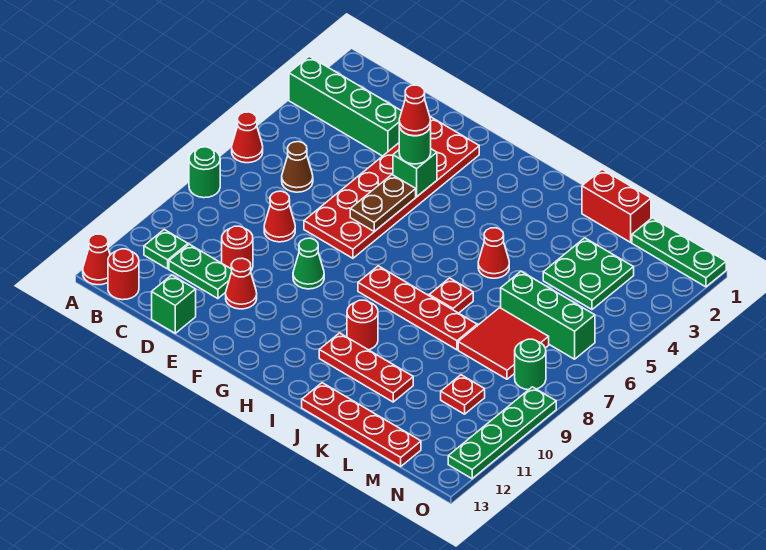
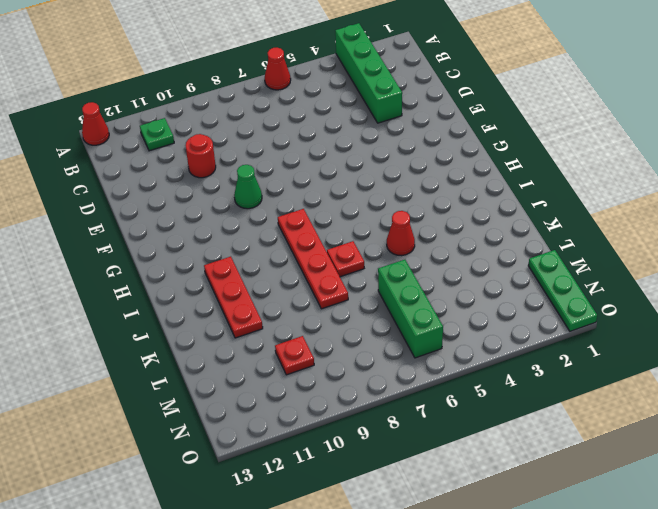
none -> green round brick A8 level 1
none -> red round brick B13 level 1
none -> brown cone C6 level 1
none -> green plate C11:D11 level 1

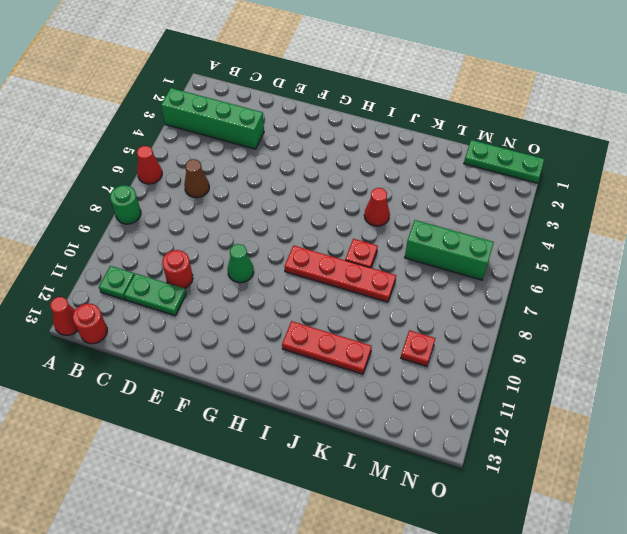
none -> red cone D8 level 1
none -> green brick D13 level 1
none -> red plate E2:F7 level 1
none -> red cone E11 level 1

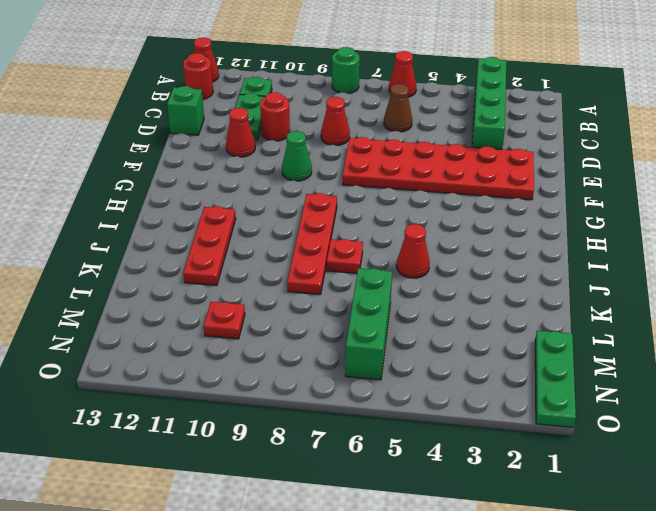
none -> red round brick I10 level 1
none -> red plate J13:M13 level 1
none -> red brick K1:L1 level 1
none -> green plate L3:M4 level 1

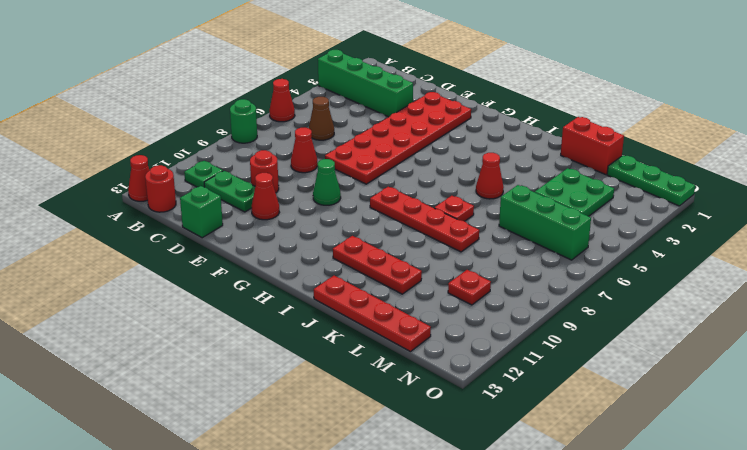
none -> red round brick I10 level 1
none -> red tile L7:M8 level 1
none -> green round brick N8 level 1
none -> green plate O9:O12 level 1

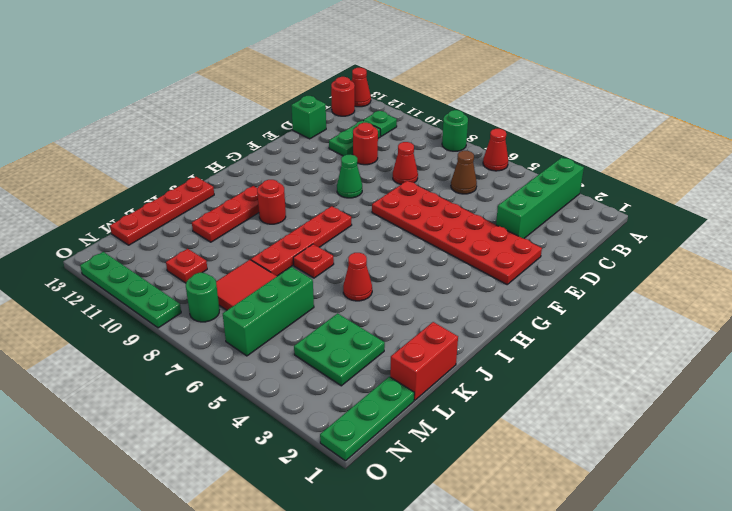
none -> red cone E11 level 1
none -> green brick F4 level 2
none -> brown plate F5:F6 level 2
none -> green round brick F4 level 3

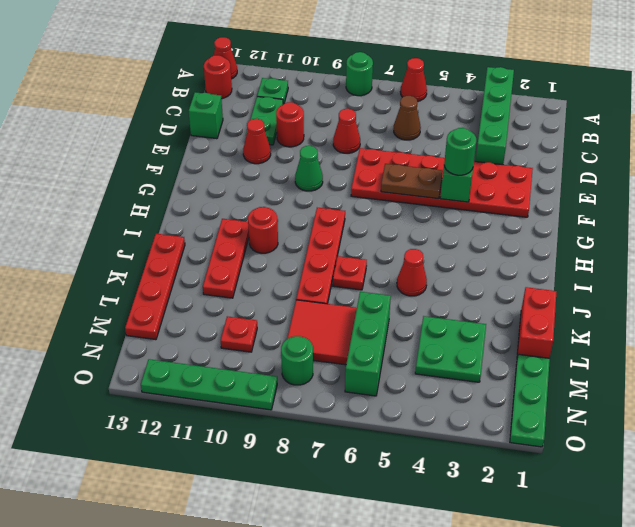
none -> red cone F4 level 4

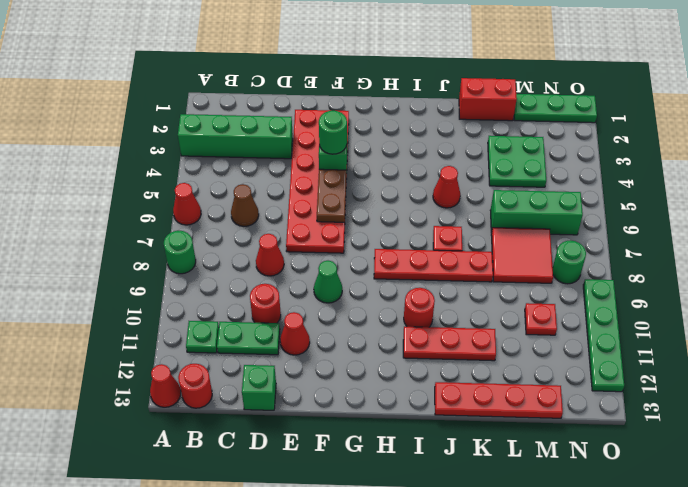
none -> red cone F4 level 4

